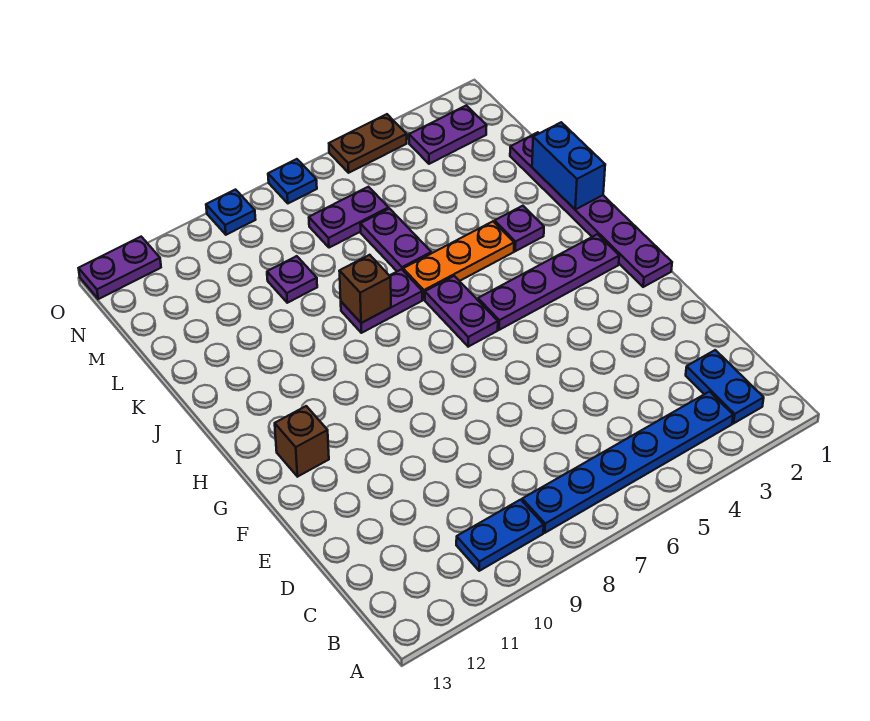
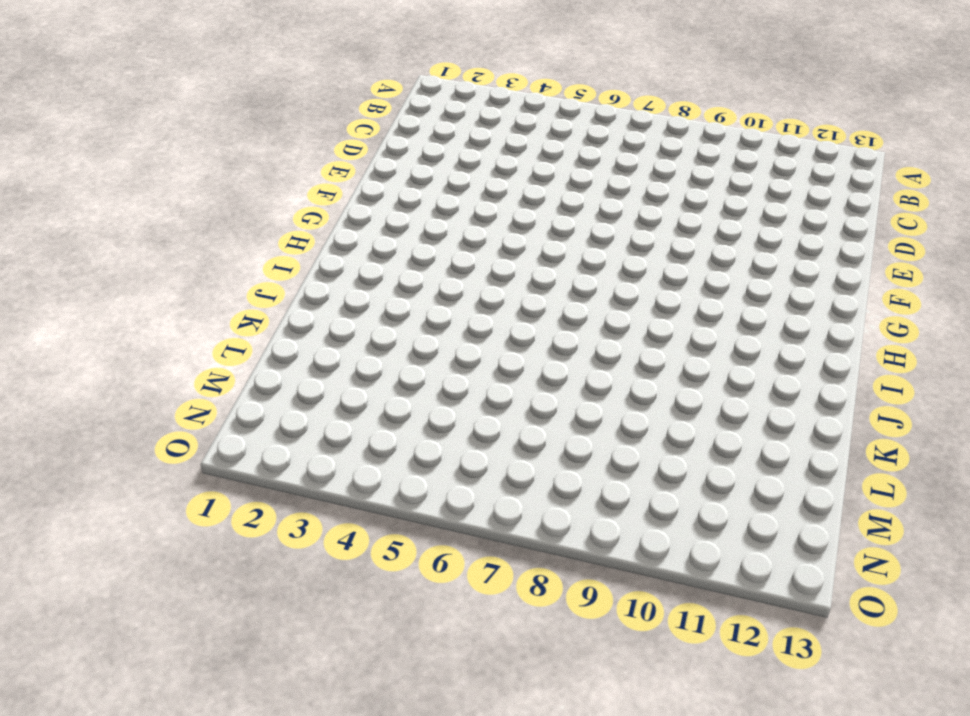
none -> blue plate B2:C2 level 1
none -> blue plate B3:B8 level 1
none -> blue plate B9:B10 level 1

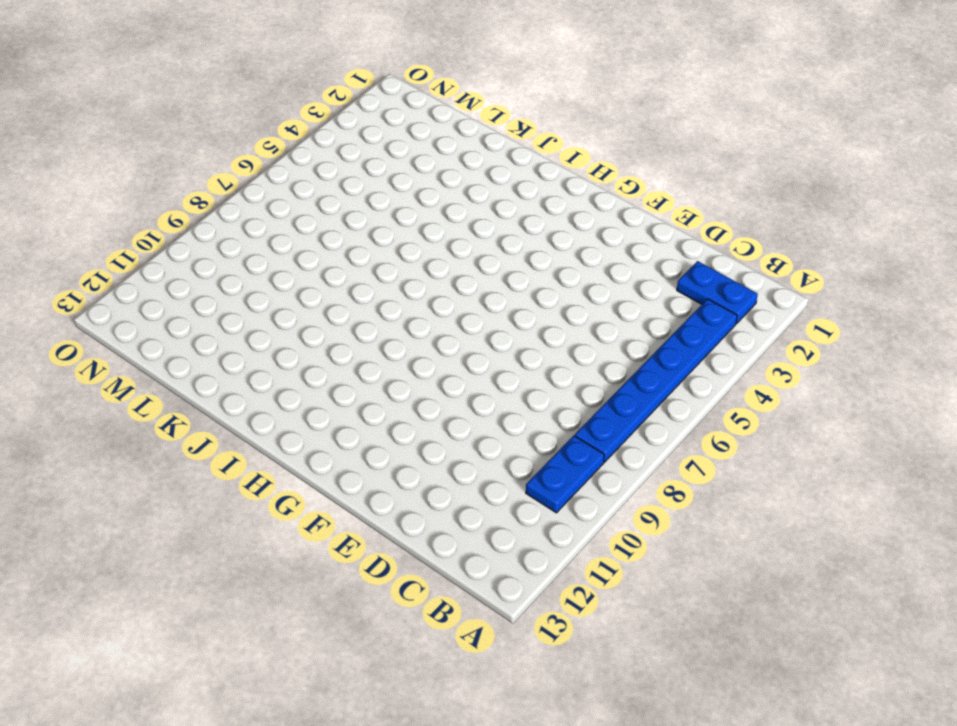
none -> purple plate G1:L1 level 1
none -> brown brick G12 level 1
none -> purple plate H2:H5 level 1

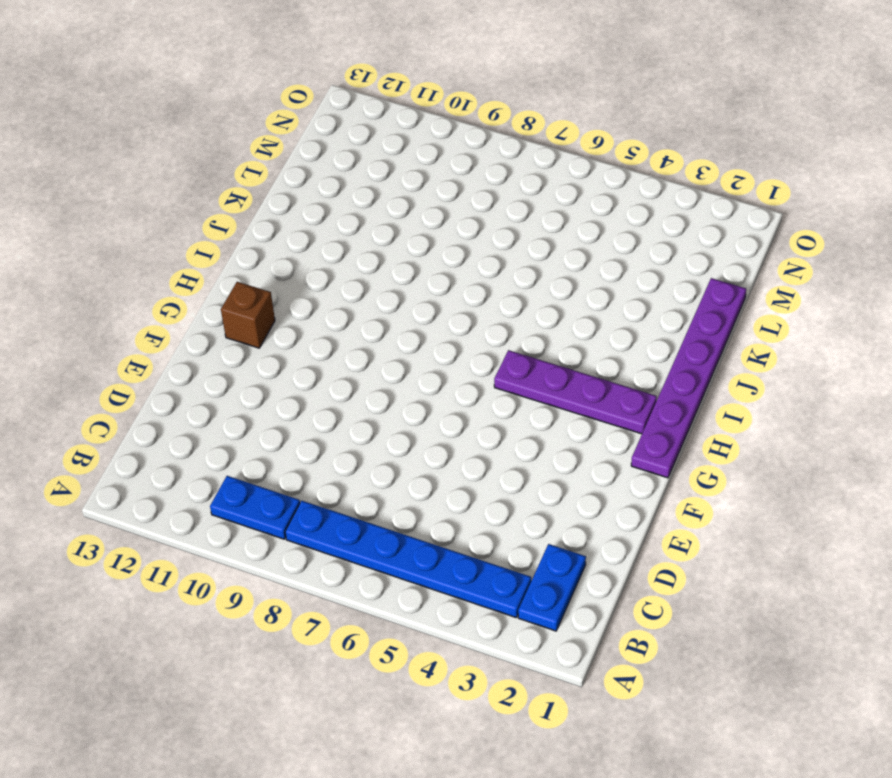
none -> purple plate H6:I6 level 1
none -> purple plate J3 level 1
none -> orange plate J4:J6 level 1

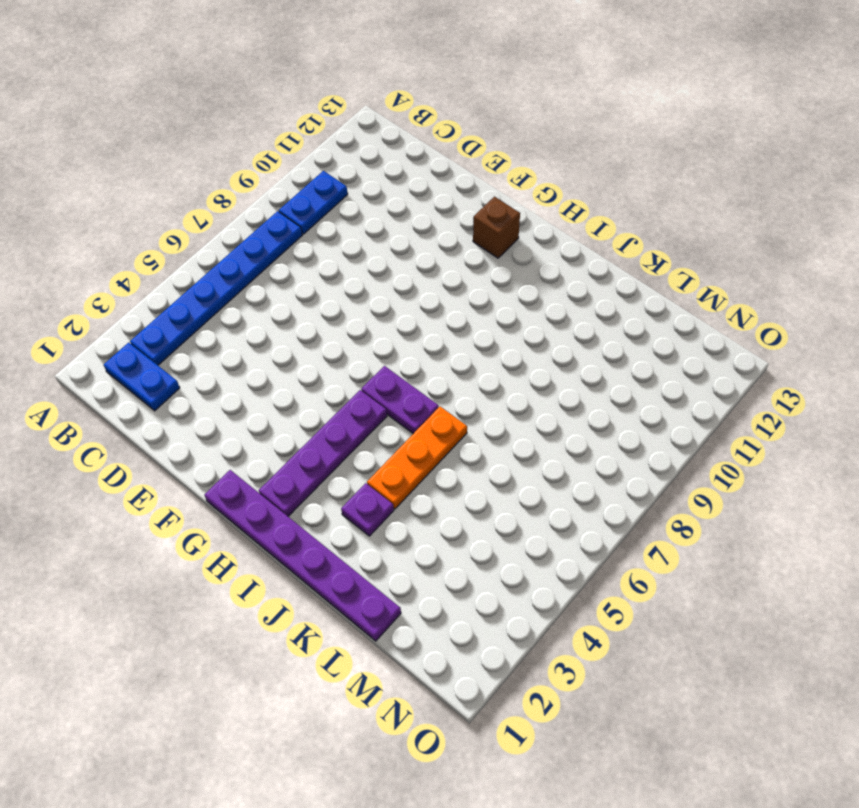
none -> purple plate J7:J8 level 1
none -> purple plate K6:L6 level 1
none -> purple plate L9 level 1

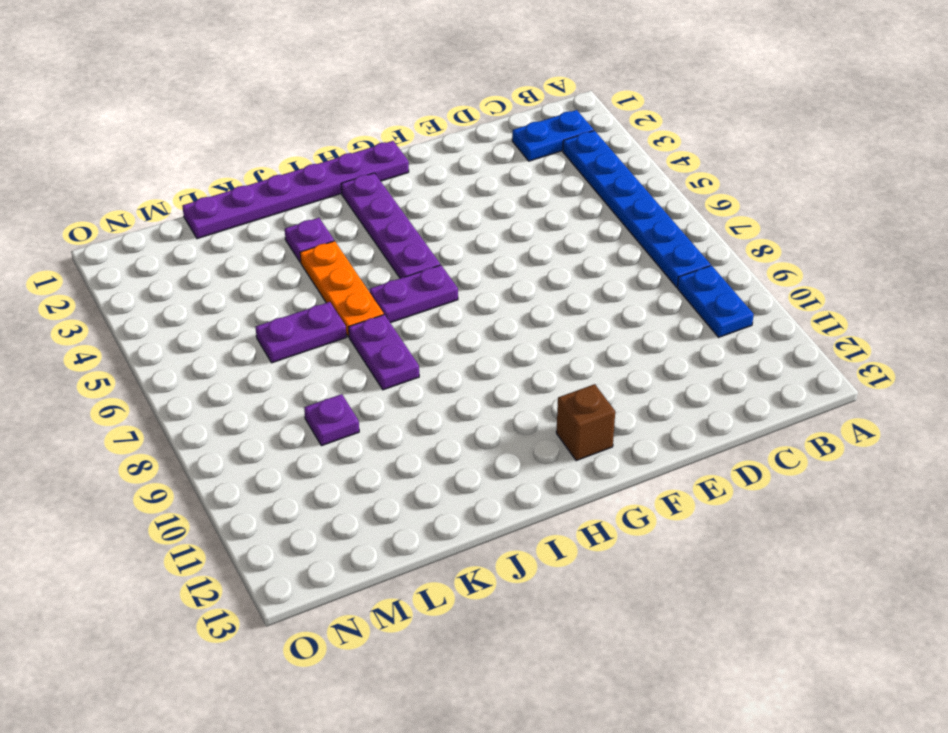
none -> purple plate M6:M7 level 1
none -> purple plate N2:N3 level 1
none -> brown plate O4:O5 level 1

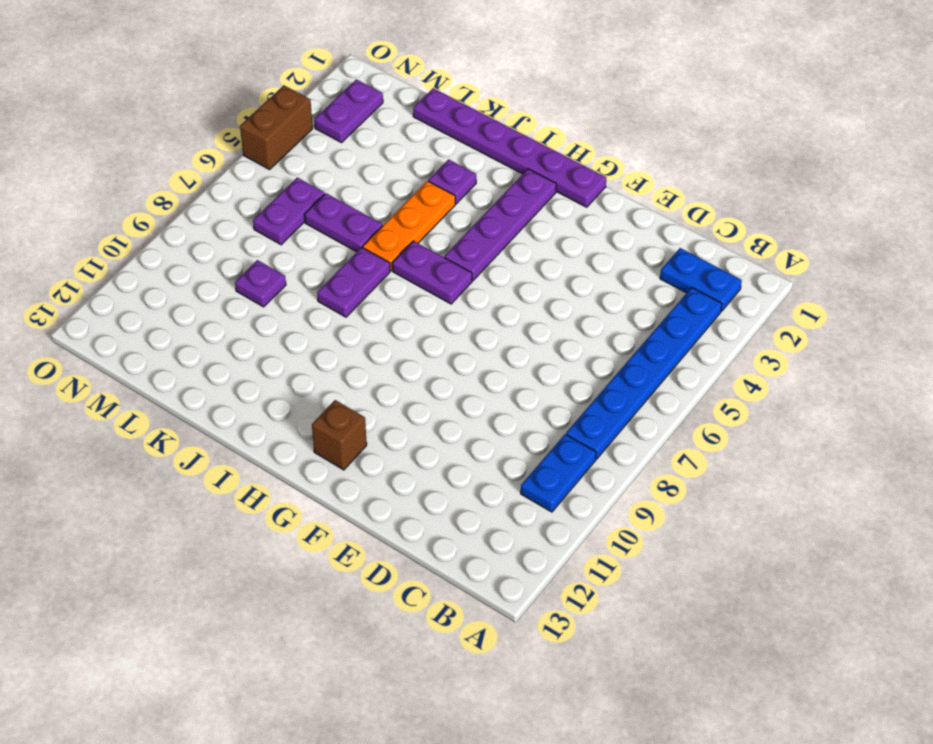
brown brick O4:O5 level 1 -> brown plate O4:O5 level 1
none -> blue plate O7 level 1
none -> blue plate O9 level 1
none -> purple plate O12:O13 level 1

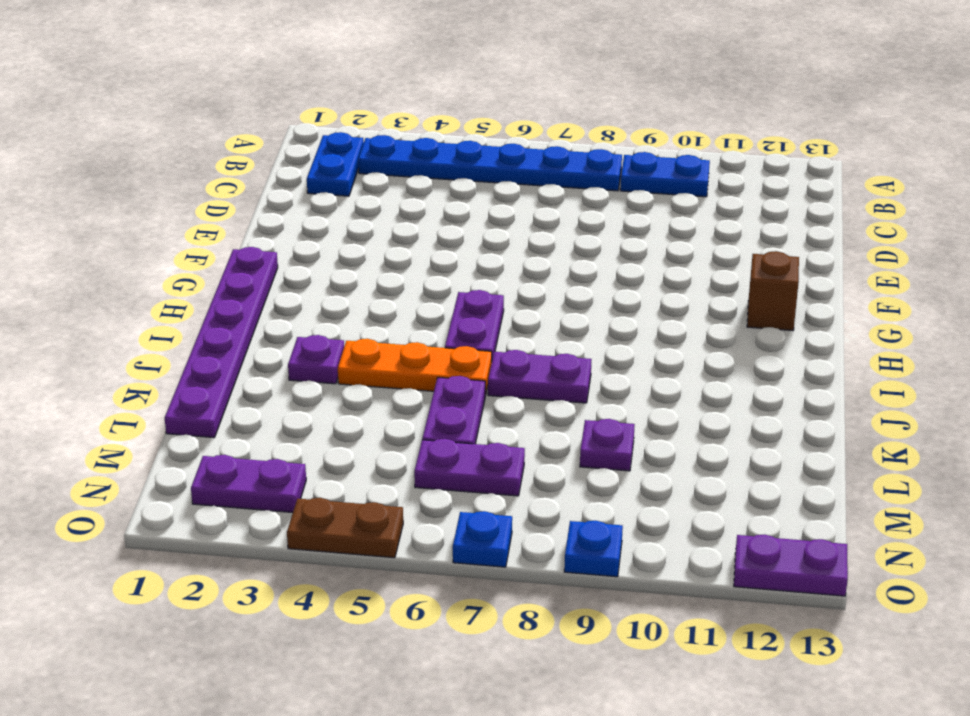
none -> purple plate H2:H5 level 1
none -> blue brick J1:K1 level 2
none -> brown brick J8 level 2

